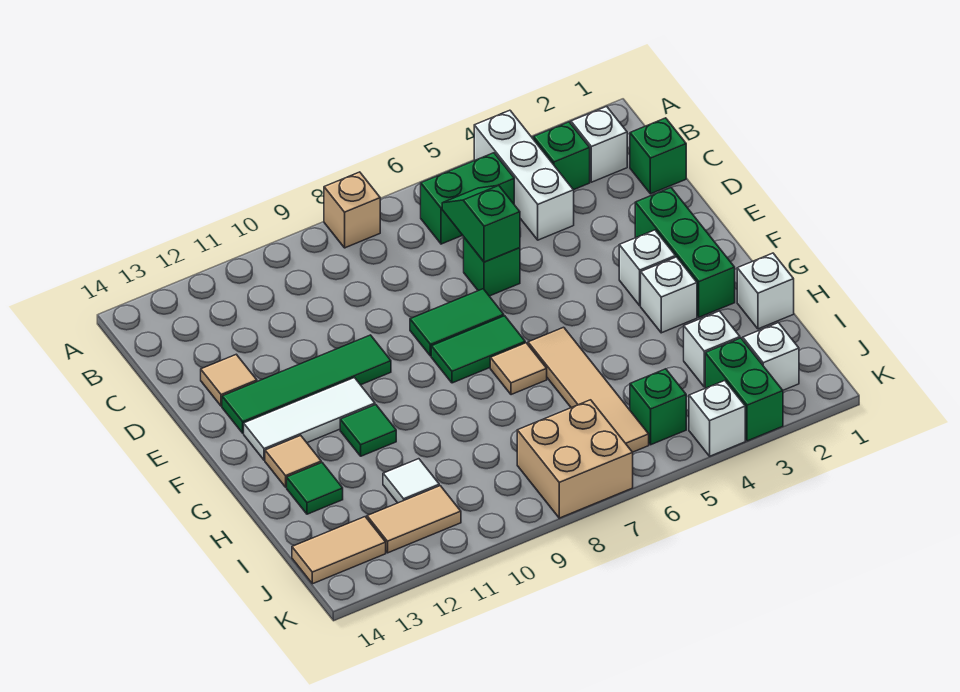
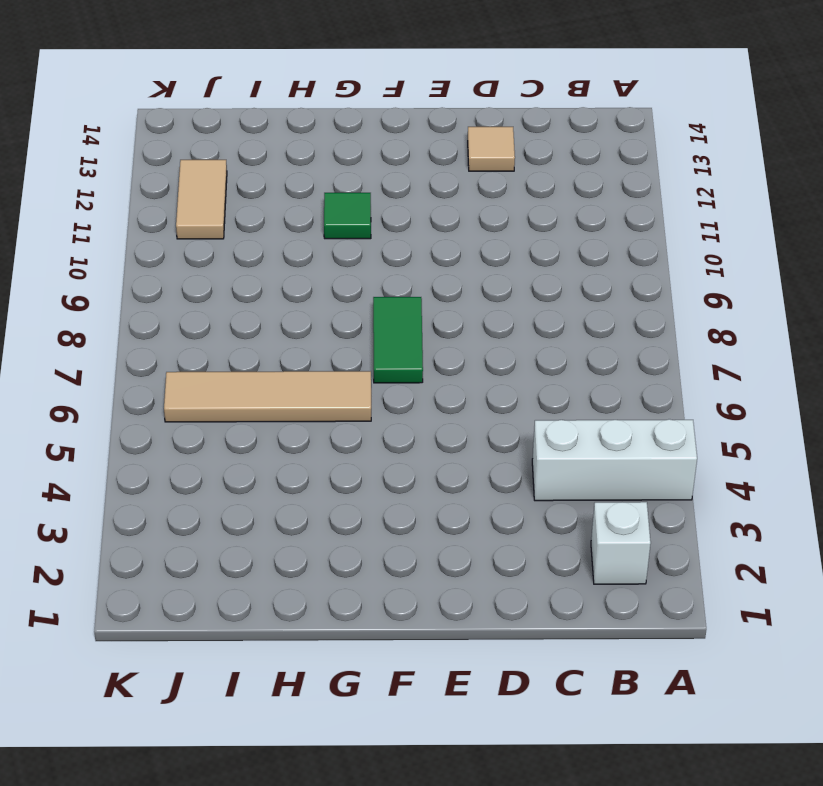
none -> tan brick A8 level 1
none -> green brick B3 level 1
none -> green brick B5:B6 level 1
none -> green brick C1 level 1

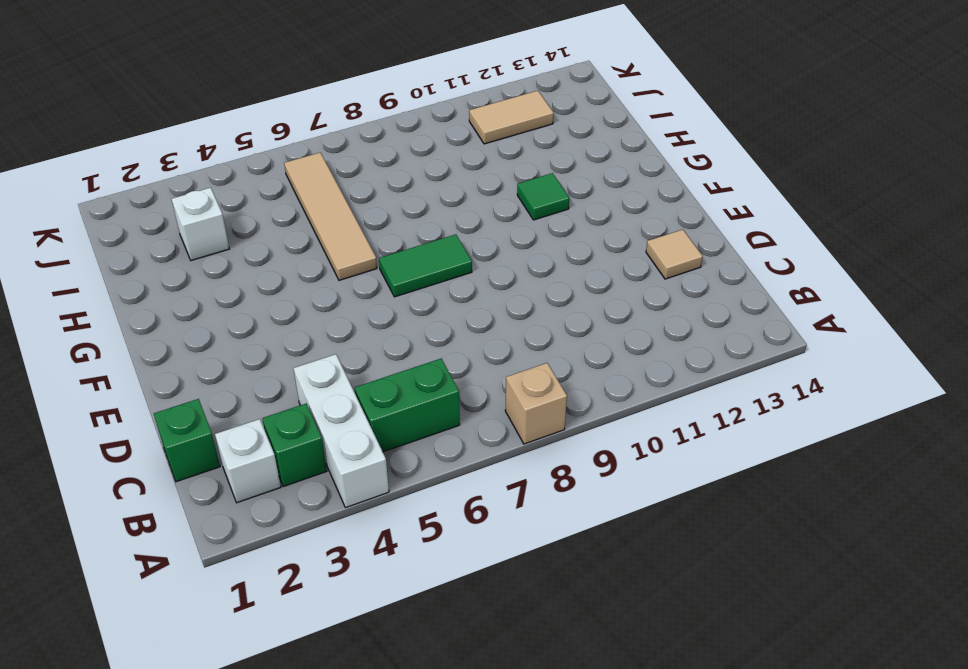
none -> green brick D6 level 1
none -> green brick E2:G2 level 1
none -> green tile E7:E8 level 1
none -> green tile E10:E13 level 1

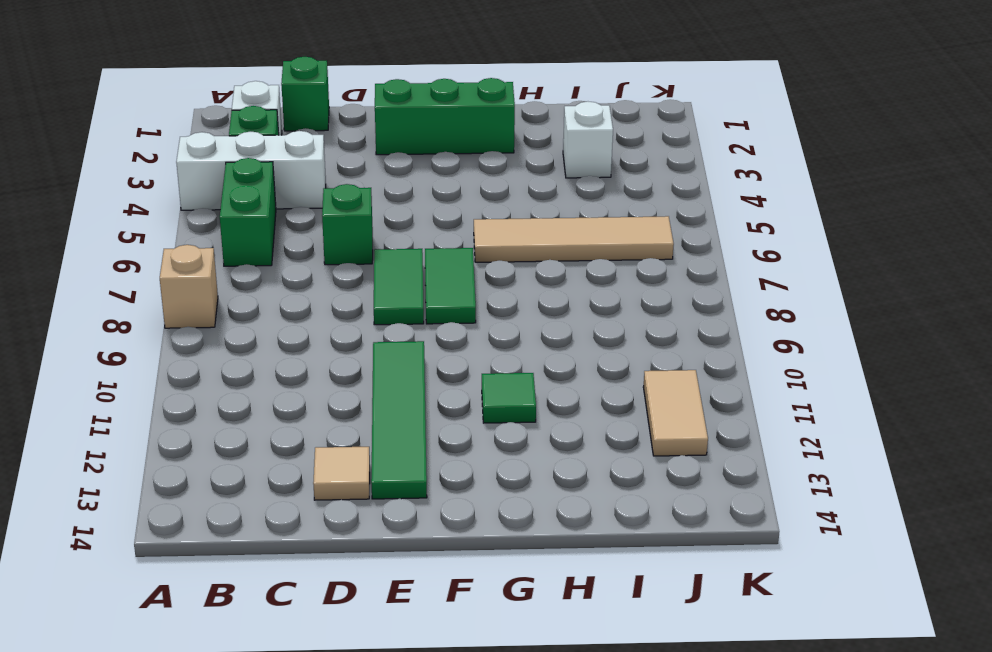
none -> white brick F3 level 1
none -> white tile F11:F13 level 1
none -> white brick G3 level 1
none -> tan tile G7 level 1

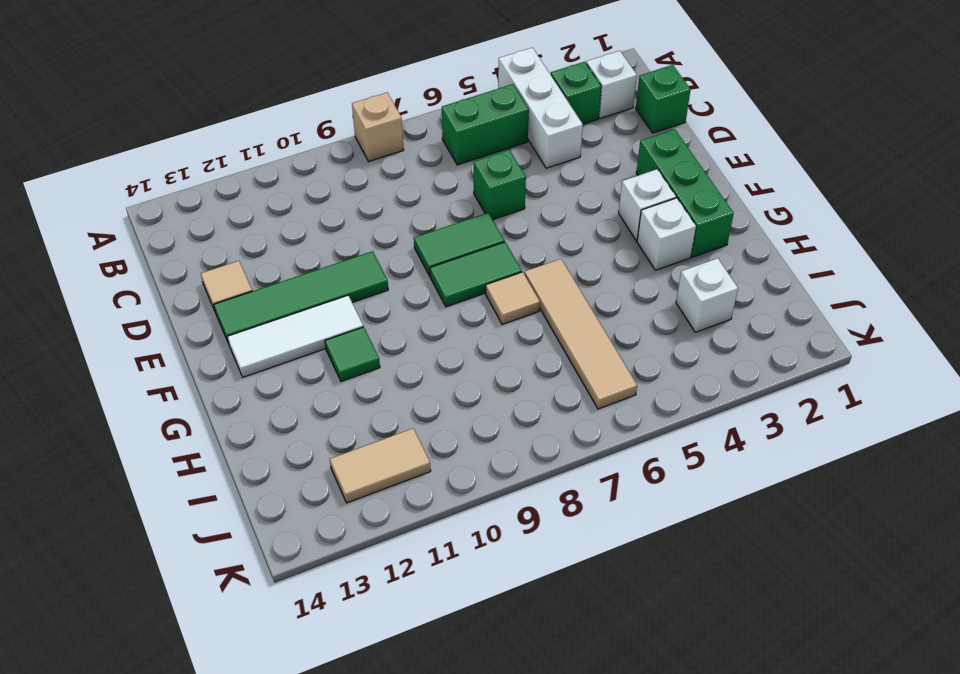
none -> tan tile G13 level 1
none -> white brick H1 level 1
none -> green tile H13 level 1
none -> white tile I11 level 1

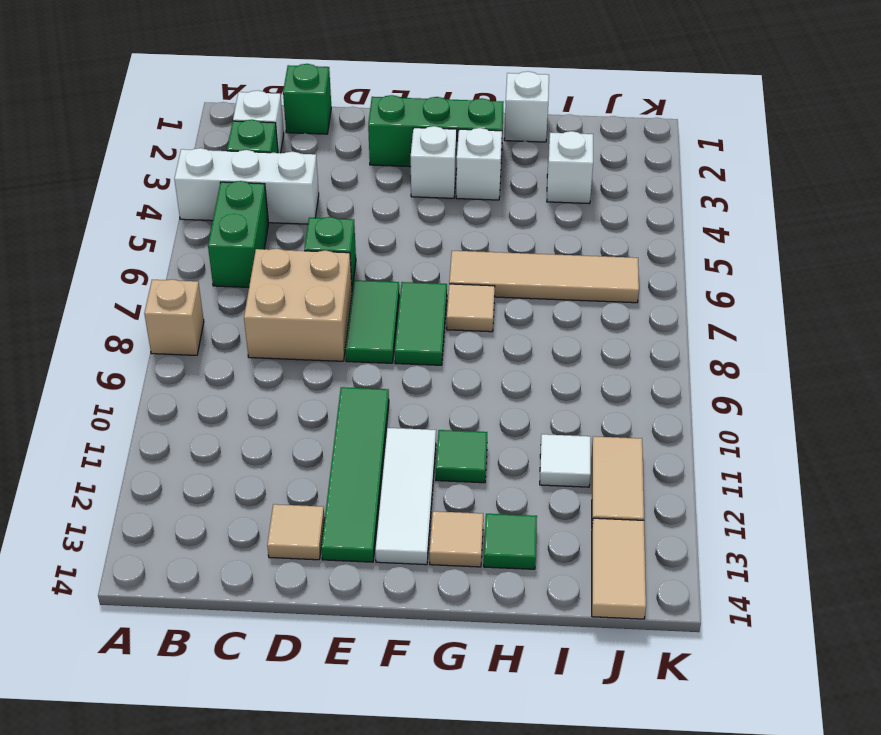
tan brick C7:D8 level 1 -> tan brick J7:K8 level 1
none -> white brick J2 level 1
none -> green brick J3:K3 level 1
none -> green brick J5 level 1
none -> white brick K4 level 1

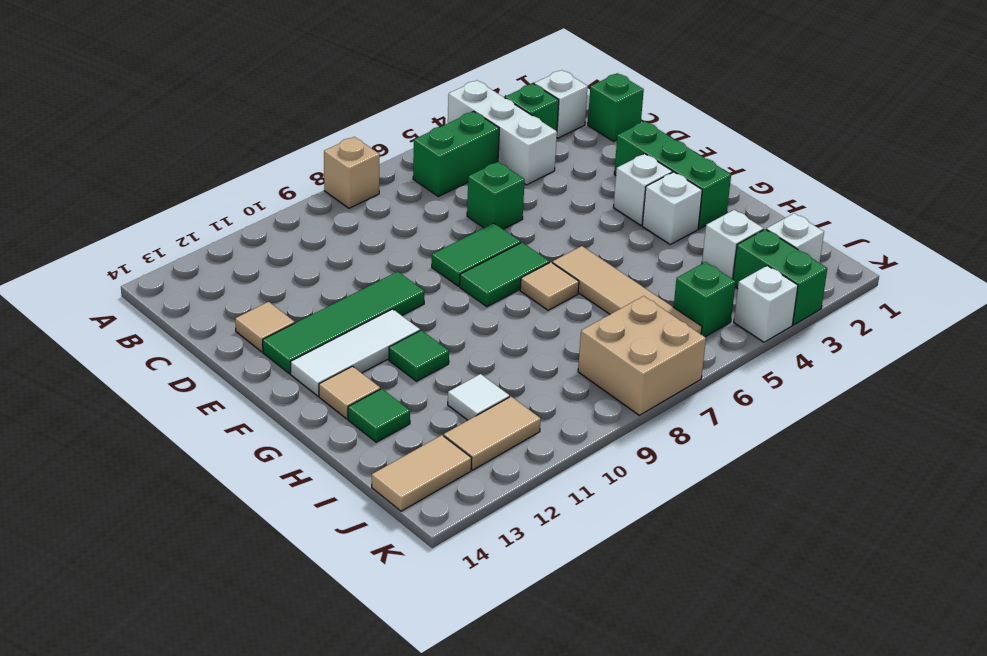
none -> white brick H1 level 1
none -> green slope C6:D6 level 2 top D

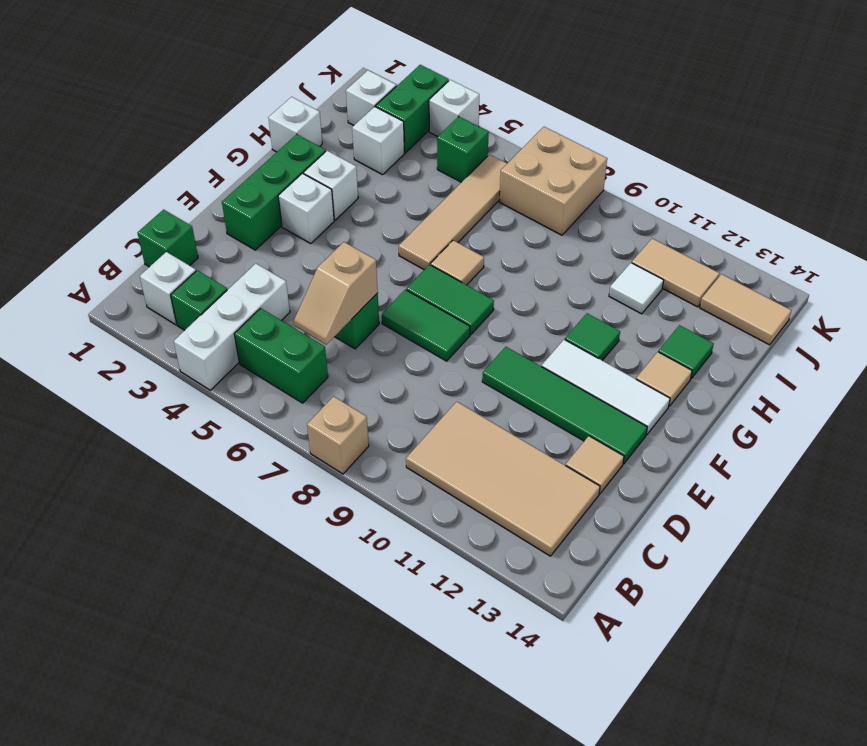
tan tile B10:C13 level 1 -> none
tan slope C6:D6 level 2 top D -> green slope C6:D6 level 2 top D

